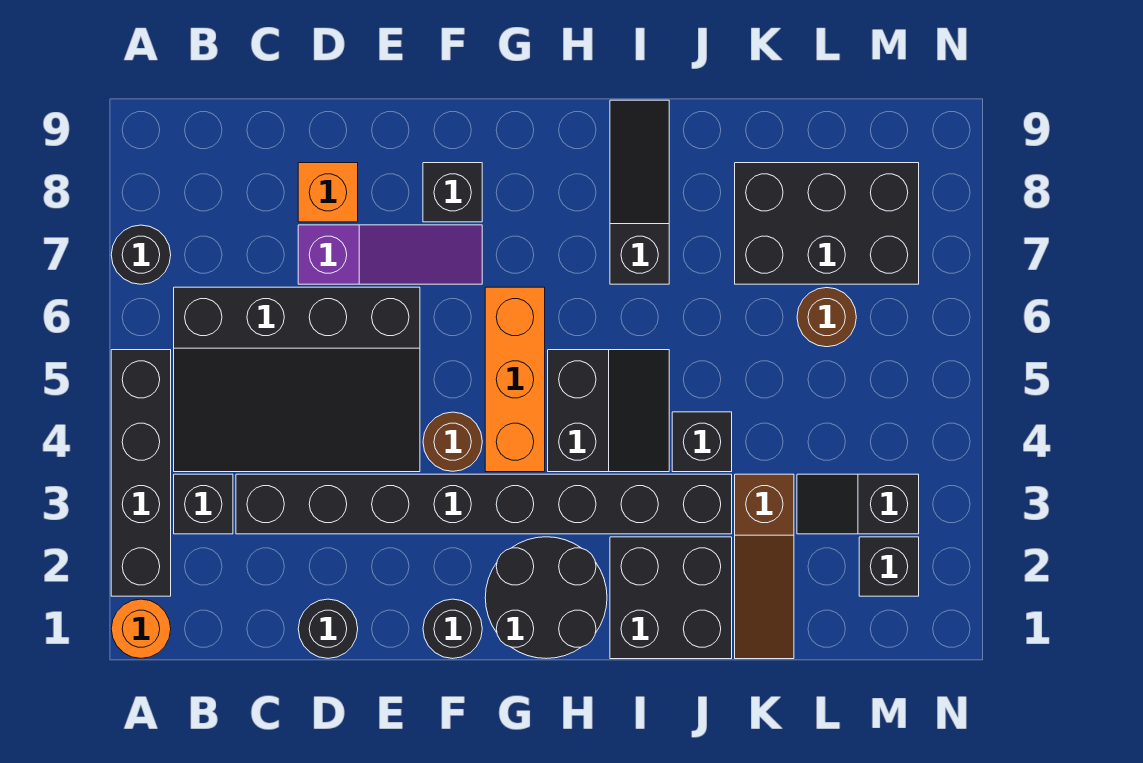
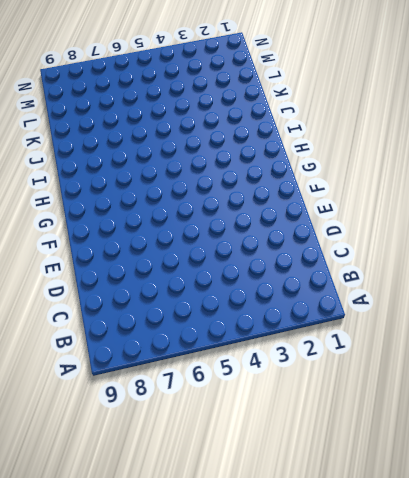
none -> orange round brick A1 level 1
none -> black brick A2:A5 level 1
none -> black round brick A7 level 1

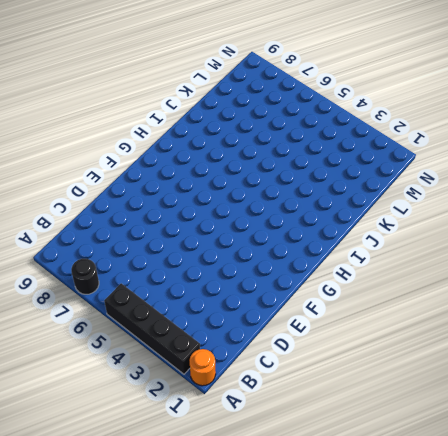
none -> black brick B3 level 1
none -> black slope B4:E6 level 1 top 6
none -> black brick C3:J3 level 1

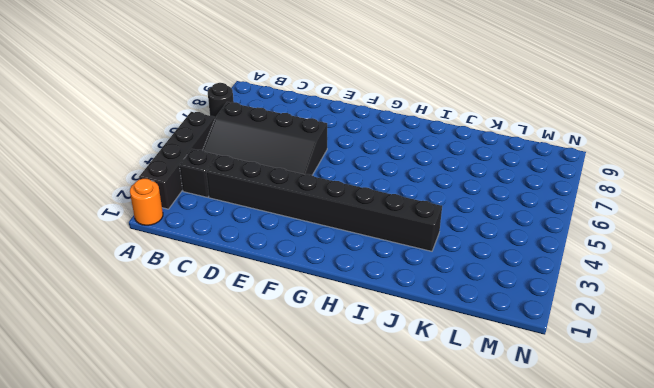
none -> black round brick D1 level 1
none -> purple slope D7:F7 level 1 top D
none -> orange brick D8 level 1

